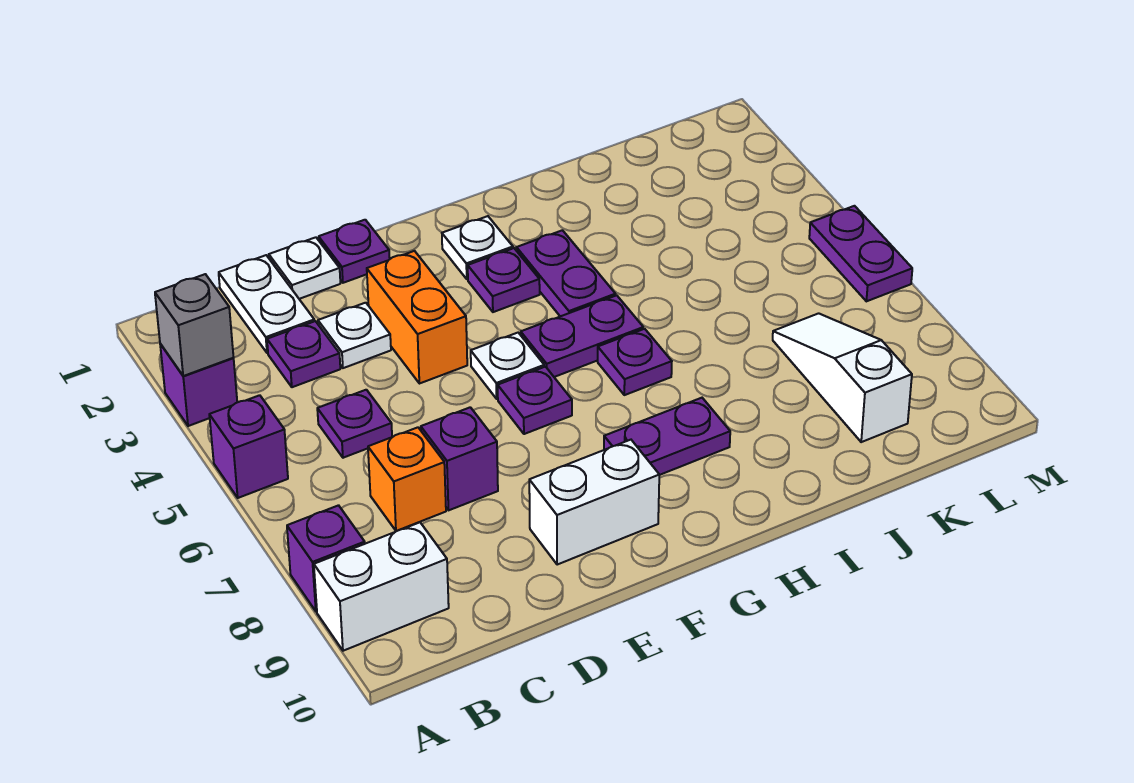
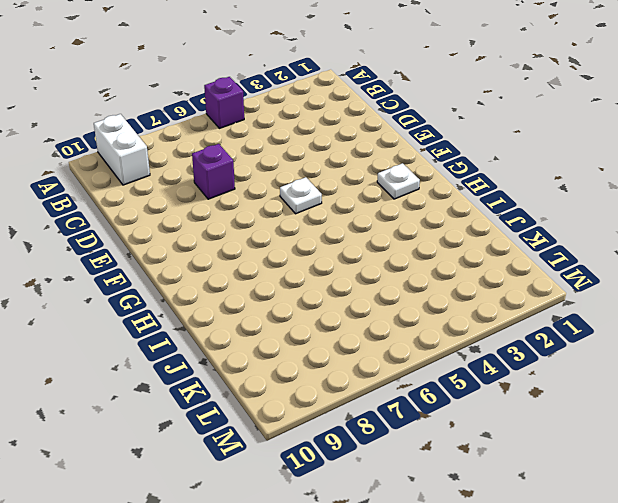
none -> purple brick A3 level 1
none -> purple brick A8 level 1
none -> white plate C1:C2 level 1

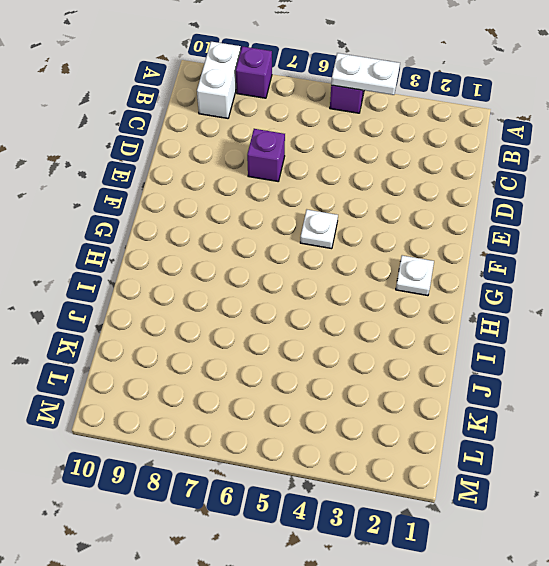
white plate A4:A5 level 2 -> white plate C1:C2 level 1
none -> purple brick A3 level 1
none -> purple plate C3 level 1
none -> purple plate C5 level 1

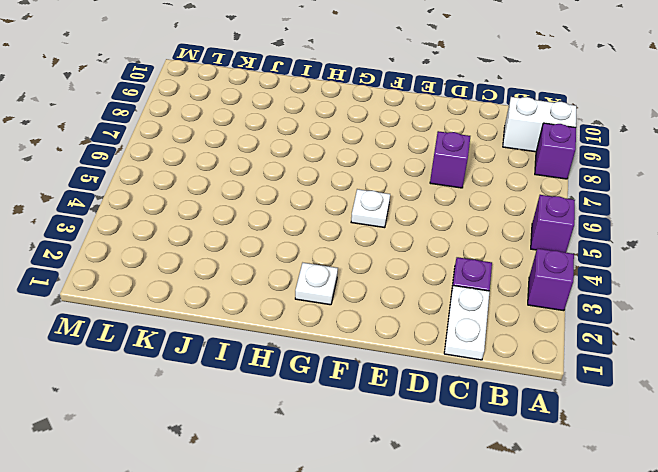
none -> purple plate C5 level 1
none -> orange brick C7 level 1
none -> white plate D1 level 1

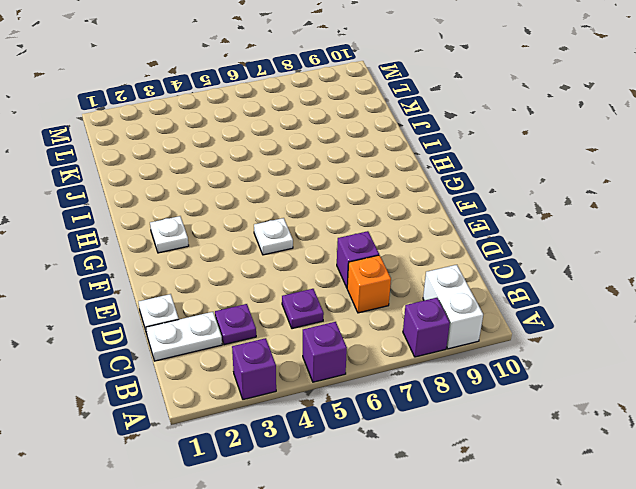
none -> white plate D3 level 1
none -> purple plate E1 level 1
none -> orange brick E3:E4 level 1

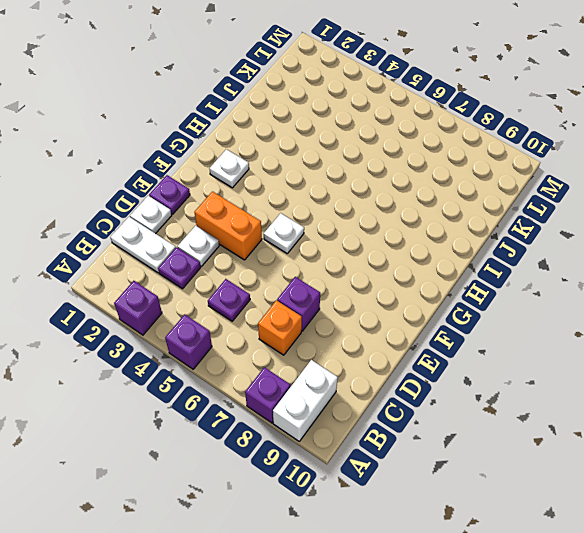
none -> white brick E9:F9 level 1
none -> purple plate F6 level 1
none -> purple plate G3 level 1

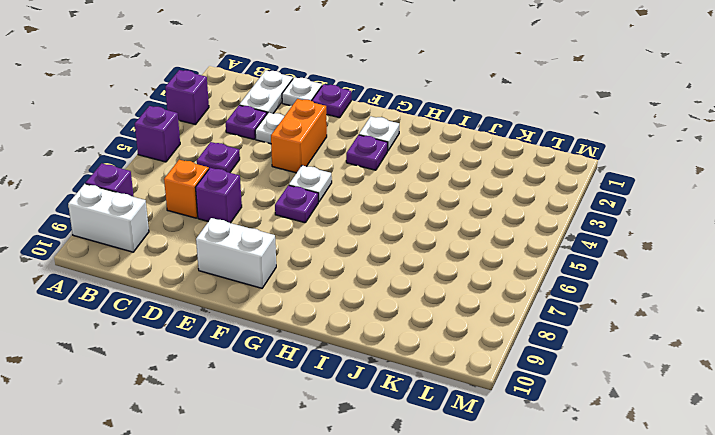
none -> purple plate G5:H5 level 1
none -> purple plate G8:H8 level 1
none -> purple plate H3:H4 level 1

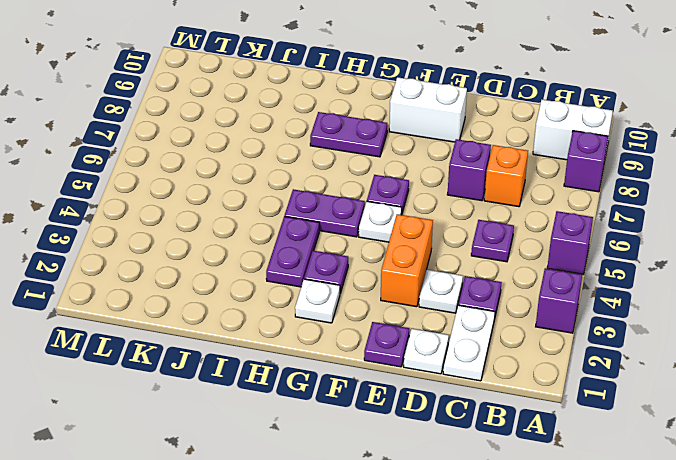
none -> purple plate H6 level 1
none -> white slope K7:K9 level 1 top 9
none -> purple plate M5:M6 level 1

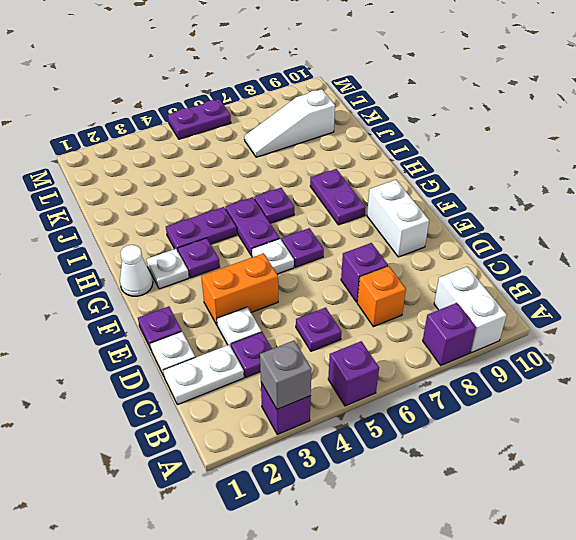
white cone G1 level 1 -> none

